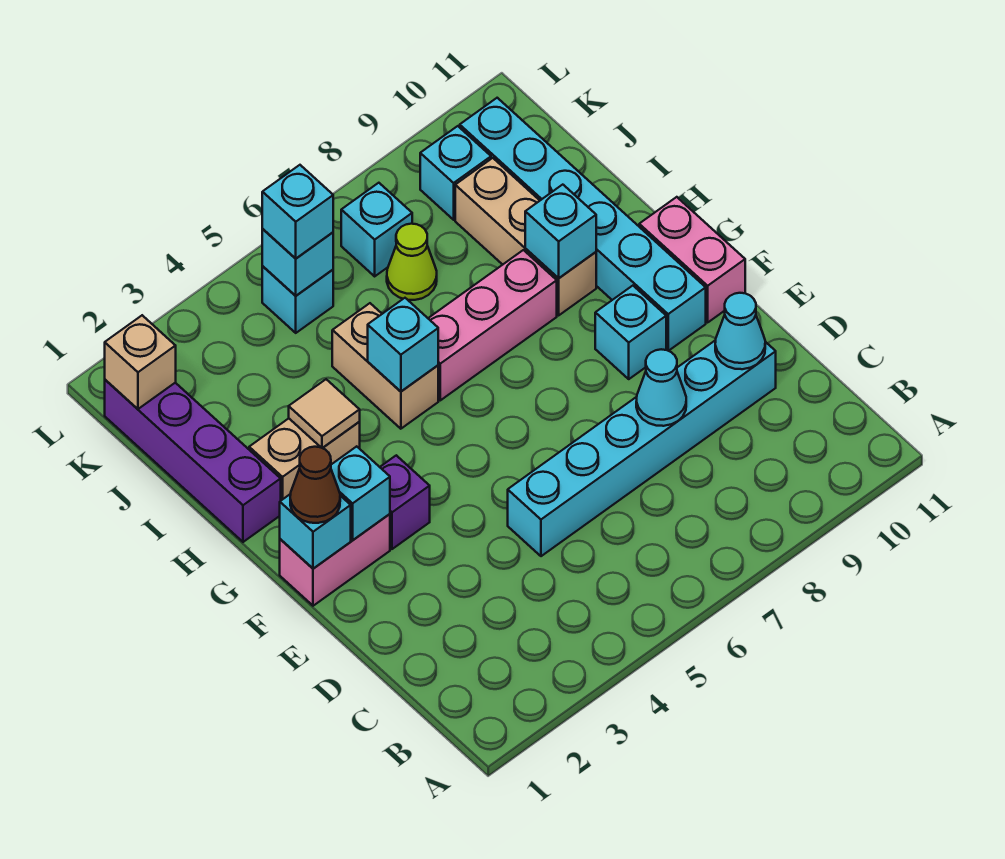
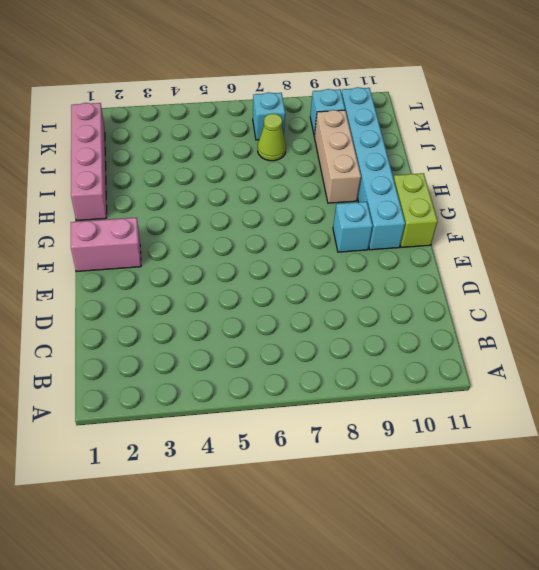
lime brick F11:G11 level 1 -> pink brick F11:G11 level 1
pink brick H1:K1 level 1 -> purple brick H1:K1 level 1
none -> cyan brick D5:D10 level 1
none -> purple brick F3 level 1
none -> tan brick H2:H3 level 1

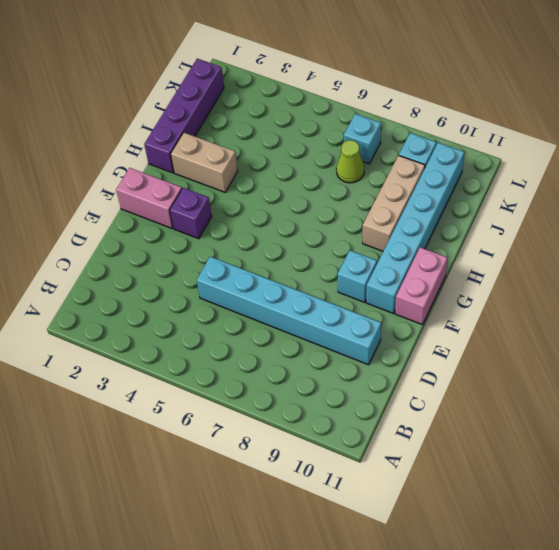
none -> tan brick H5:I5 level 1
none -> pink brick H6:H8 level 1
none -> cyan brick K5 level 1

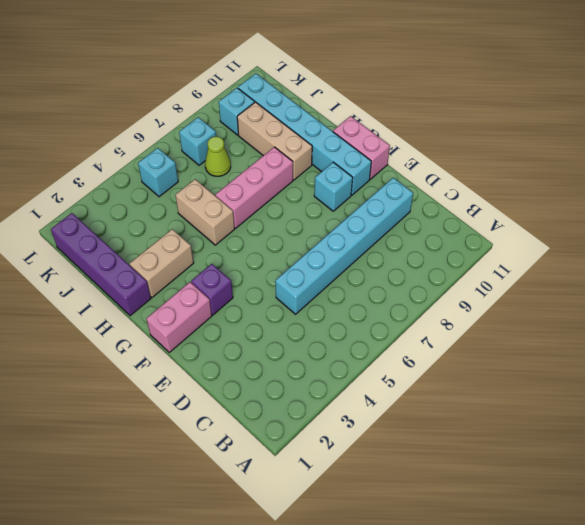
none -> cyan cone D8 level 2
none -> cyan cone D10 level 2
none -> cyan brick F1 level 2

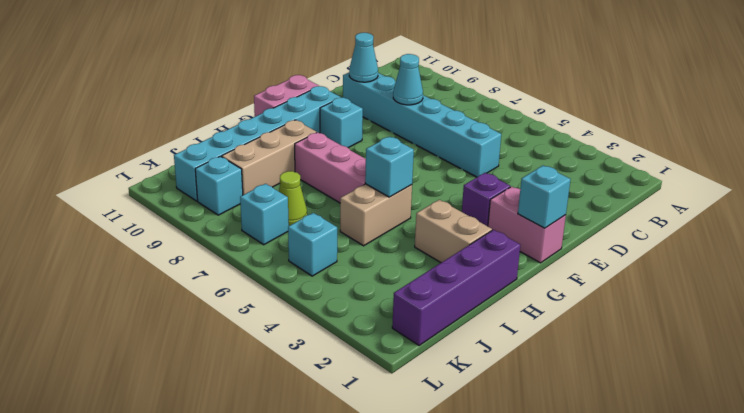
none -> cyan brick F2 level 2
none -> tan tile H3 level 2
none -> cyan brick H9 level 2

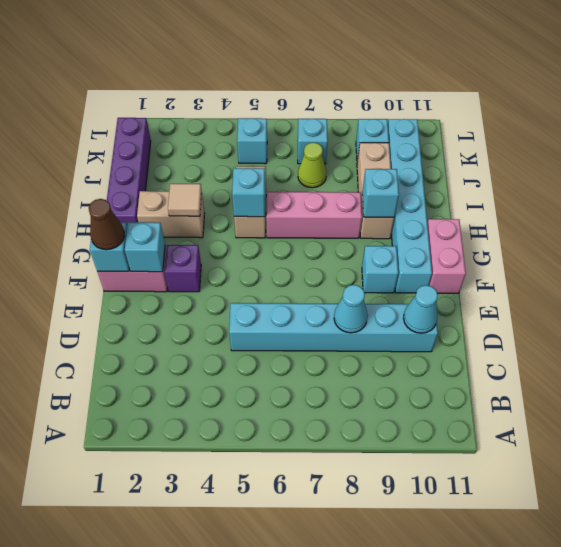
none -> tan brick K1 level 2
none -> cyan brick K5 level 2
none -> cyan brick K5 level 3

